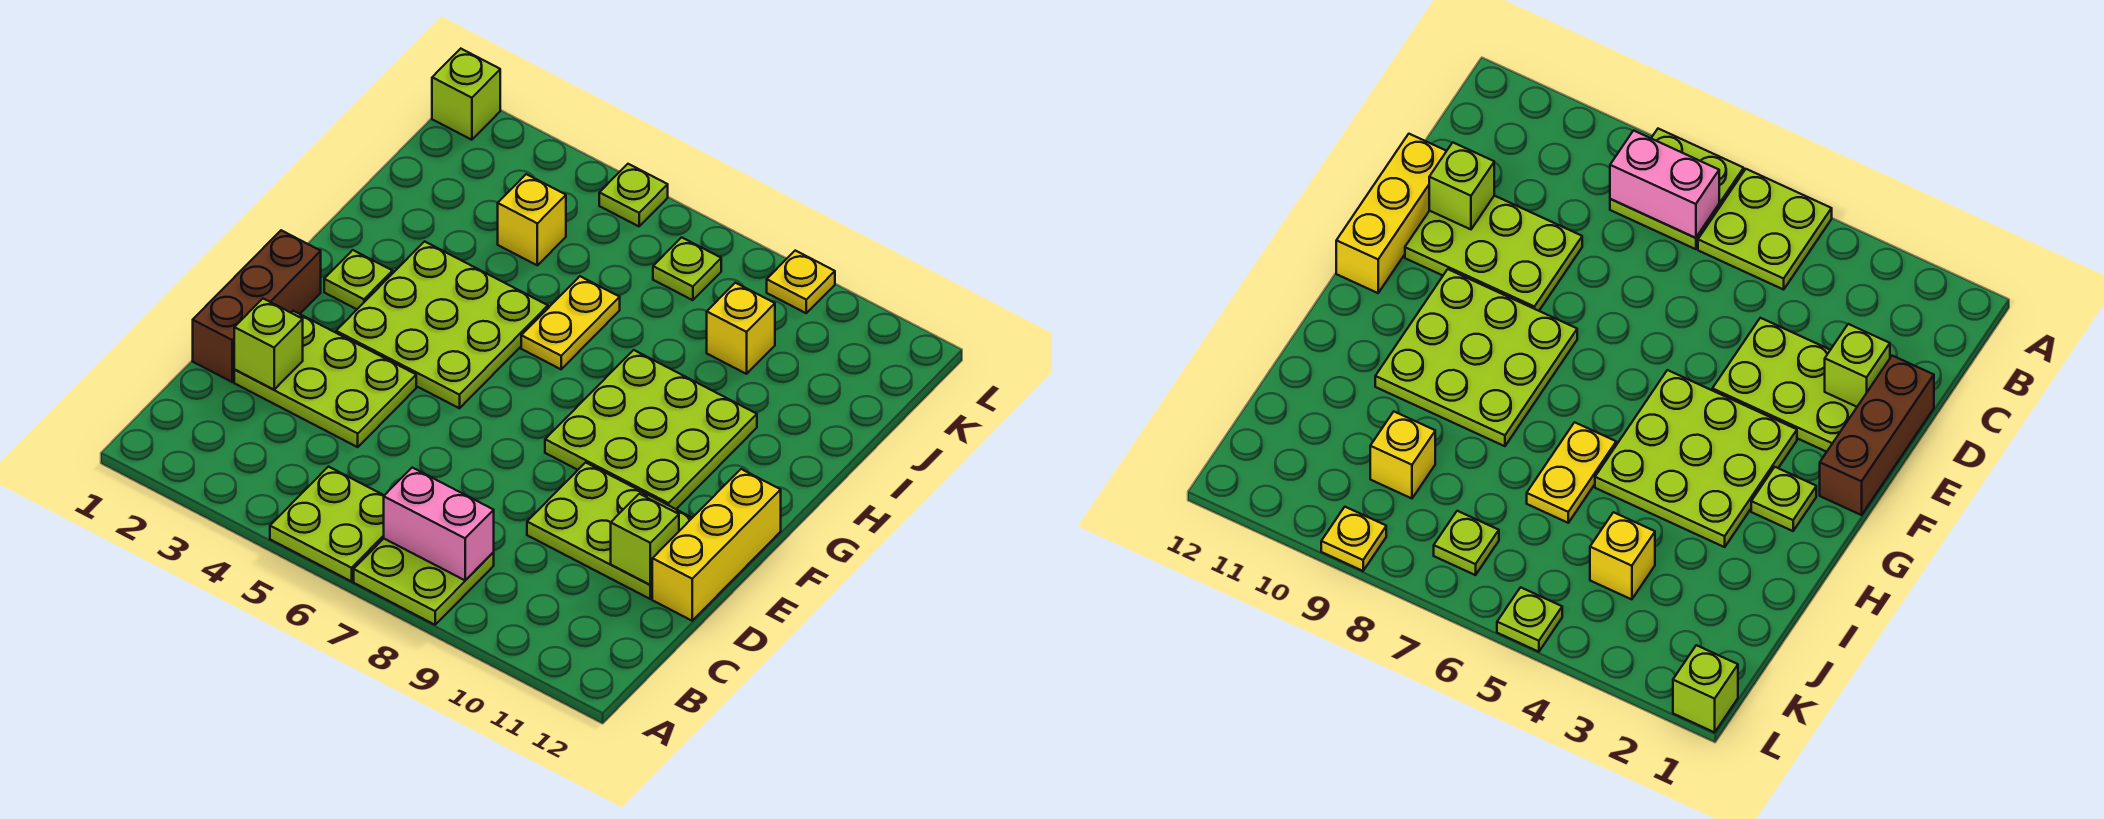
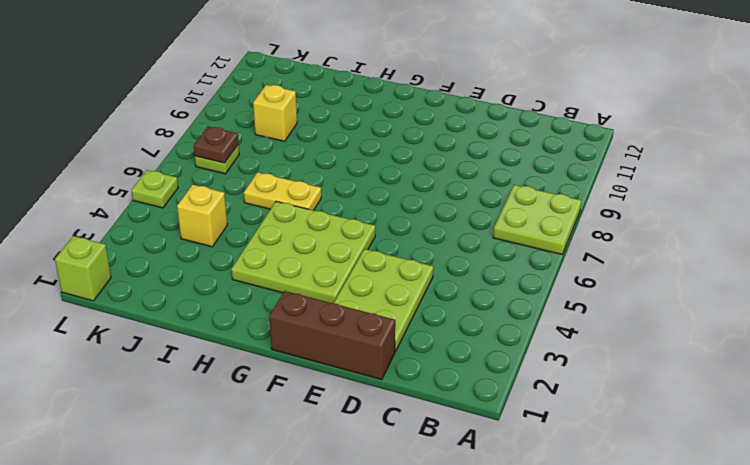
brown plate K7 level 2 -> none
none -> lime plate A5:B6 level 1
none -> lime plate D9:E11 level 1
none -> yellow brick D12:F12 level 1

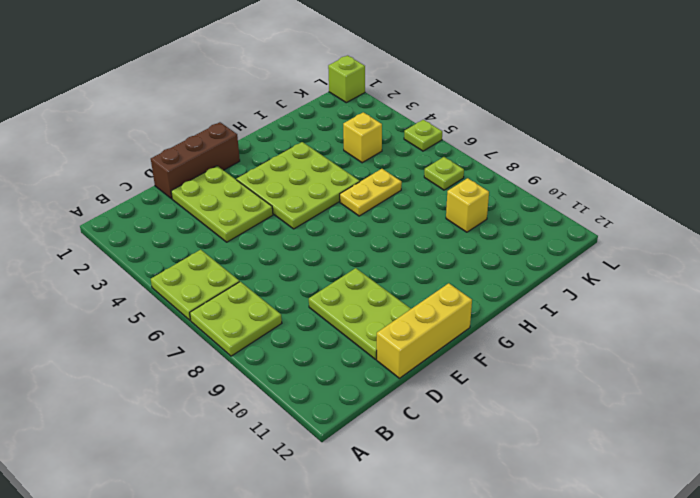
none -> lime plate F8:H10 level 1
none -> lime plate G2 level 1
none -> yellow plate L9 level 1

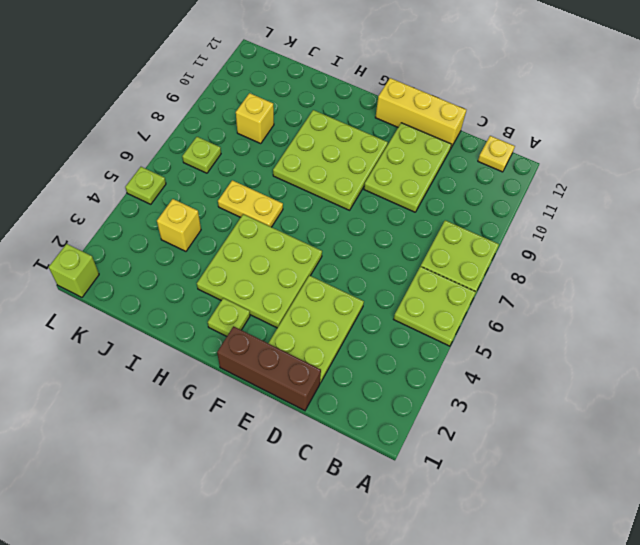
yellow plate B12 level 1 -> yellow plate L9 level 1
none -> pink brick B7:B8 level 2
none -> lime brick D2 level 2
none -> lime brick D11 level 2

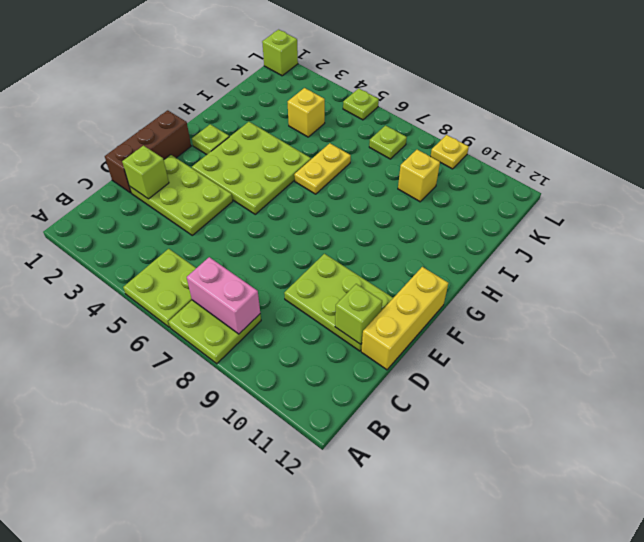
none -> lime plate F8:H10 level 1

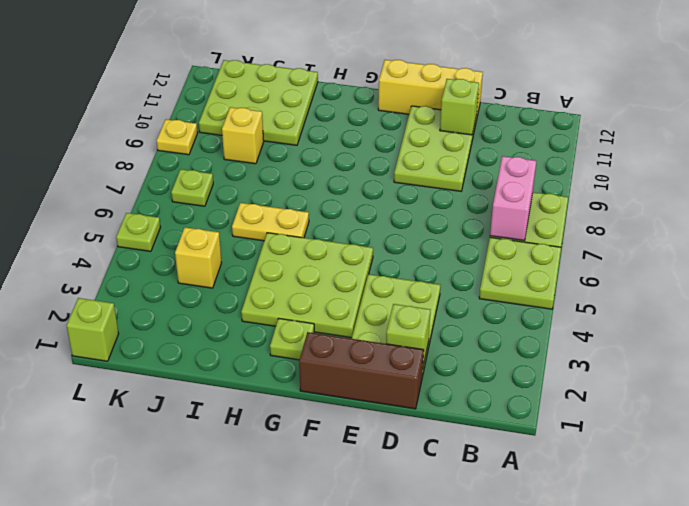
lime plate I10:K12 level 1 -> lime plate F8:H10 level 1

